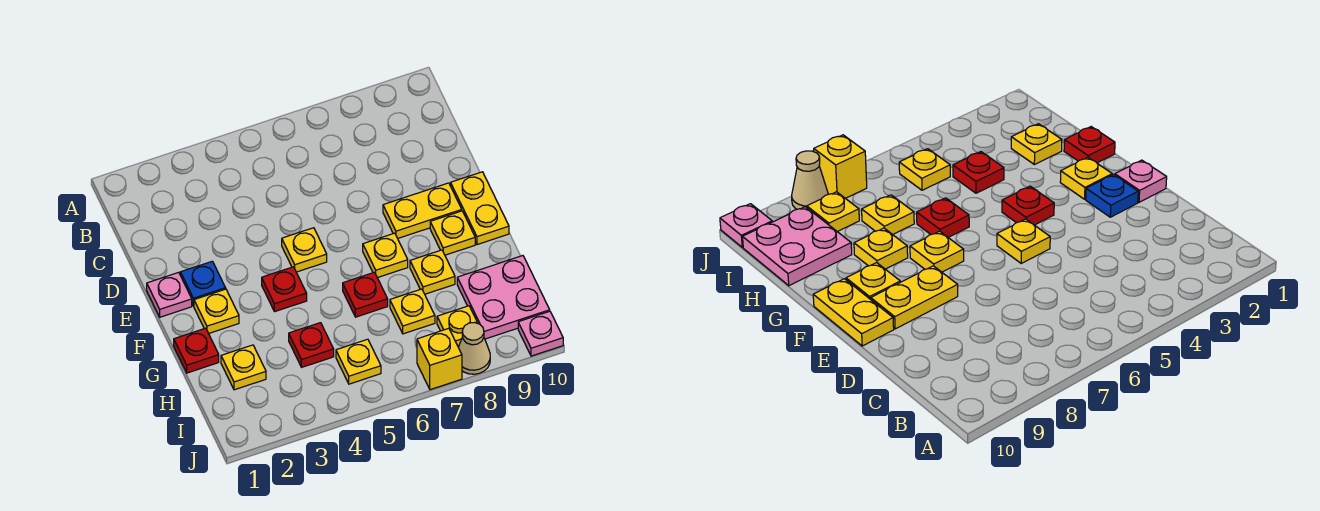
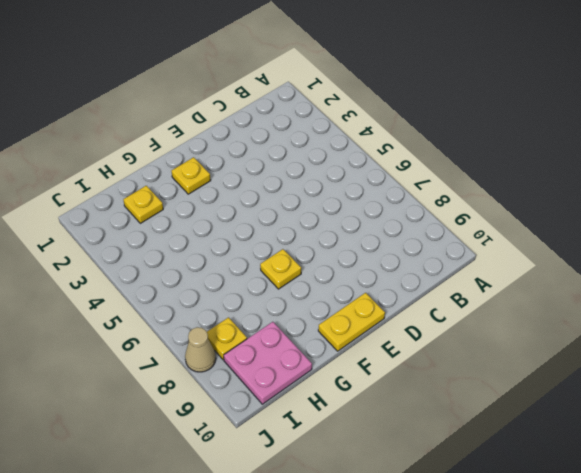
none -> pink plate E1 level 1
none -> blue plate E2 level 1
none -> yellow plate E5 level 1

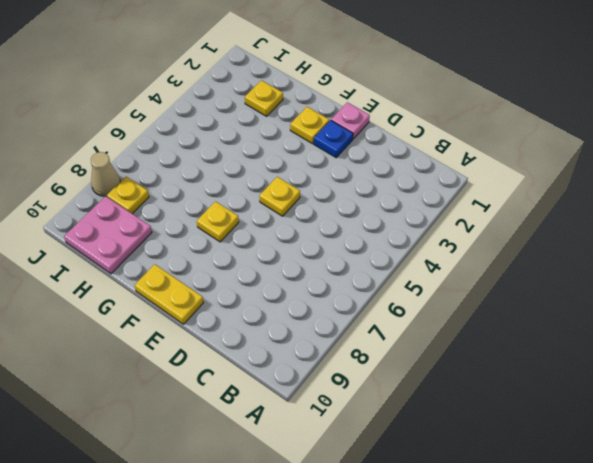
none -> yellow plate E8:E9 level 1
none -> red plate F4 level 1
none -> yellow plate F9 level 1

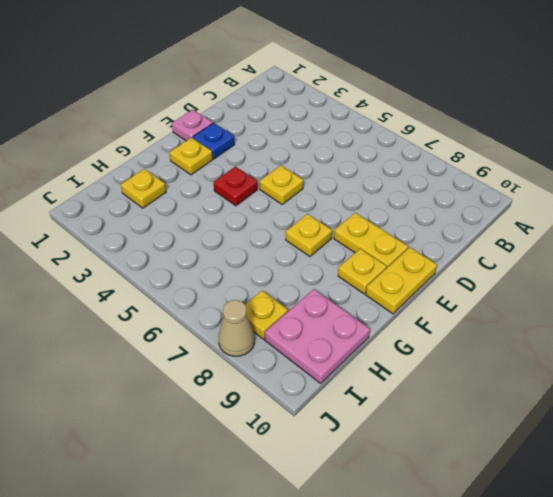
none -> red plate G1 level 1
none -> red plate G6 level 1
none -> yellow plate G8 level 1

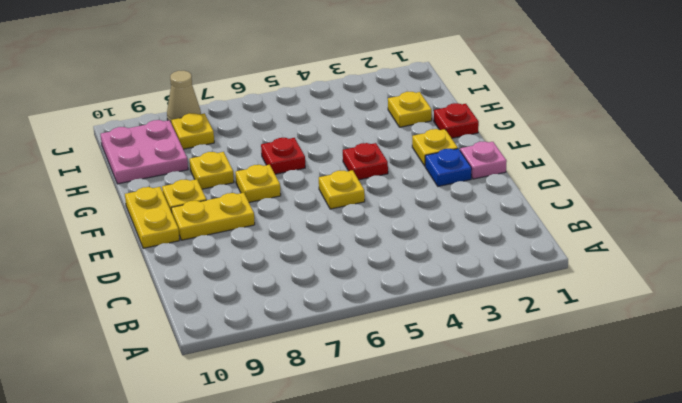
none -> red plate H4 level 1
none -> yellow plate H7 level 1
none -> yellow plate I5 level 1

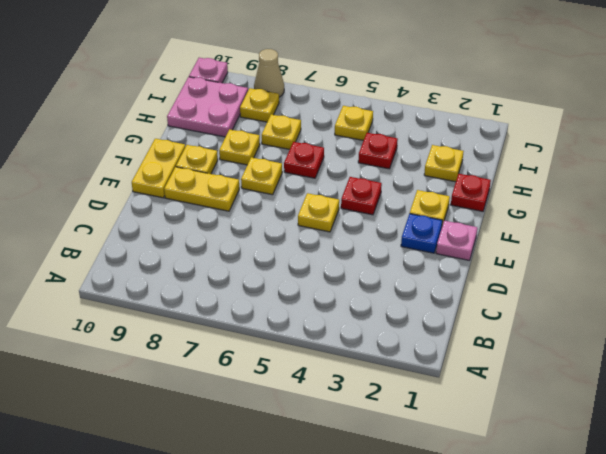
none -> yellow brick J7 level 1

